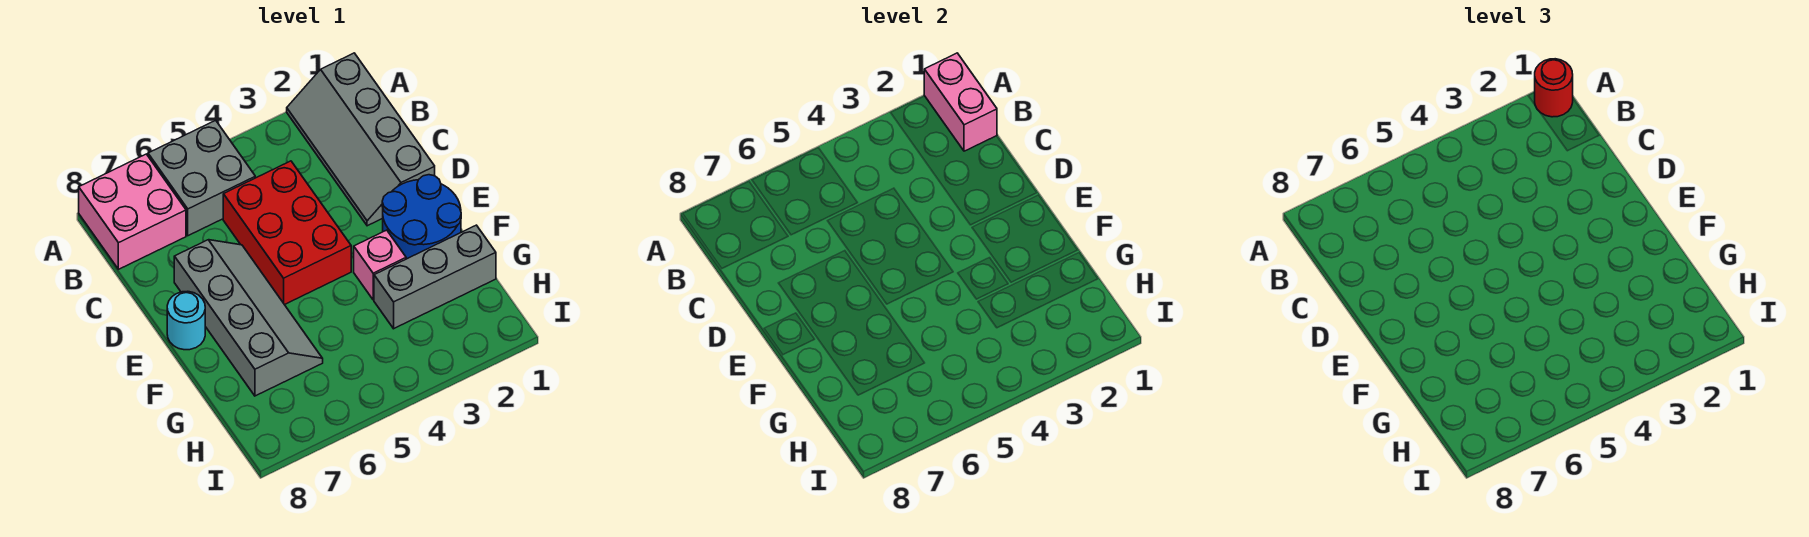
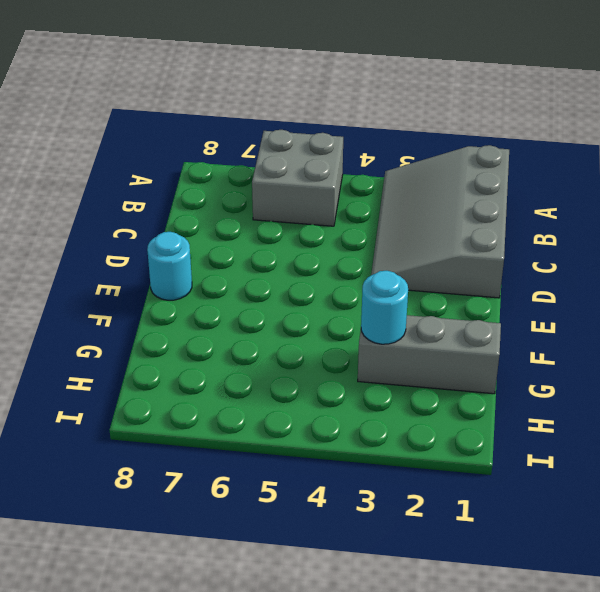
grey slope A1:D3 level 1 top 1 -> grey slope A1:D2 level 1 top 1
cyan round brick G3 level 2 -> none
none -> pink brick A7:B8 level 1
none -> red brick C4:E5 level 1

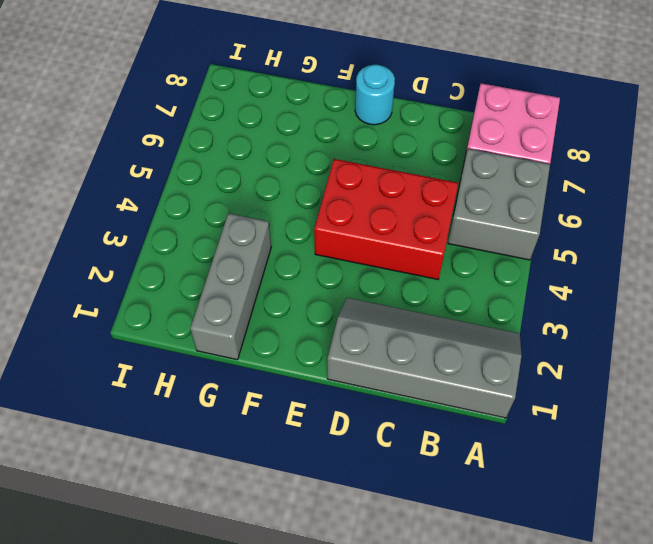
none -> grey slope D6:G7 level 1 top 7
none -> blue round brick E1:F2 level 1

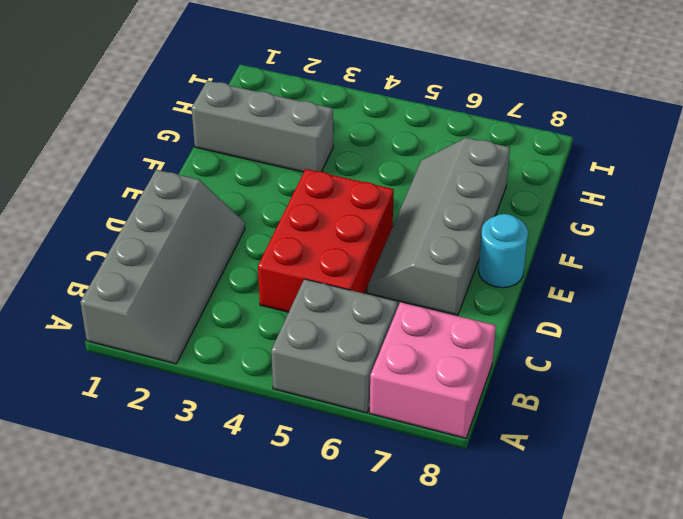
none -> blue round brick E1:F2 level 1
none -> pink brick F3 level 1

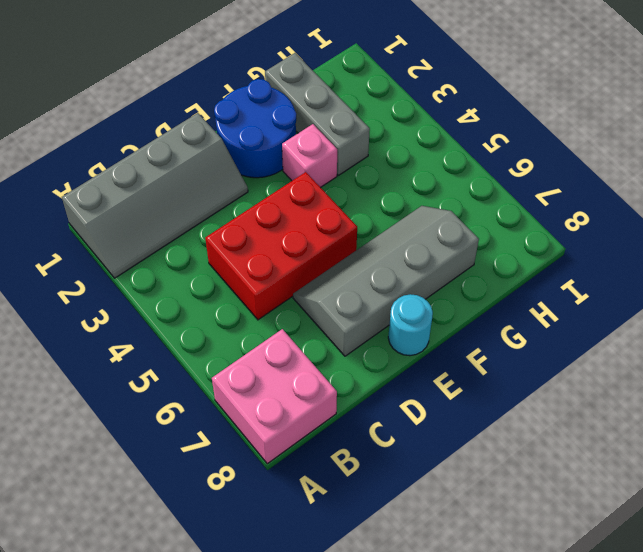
none -> grey brick A5:B6 level 1
none -> pink brick A1:B1 level 2

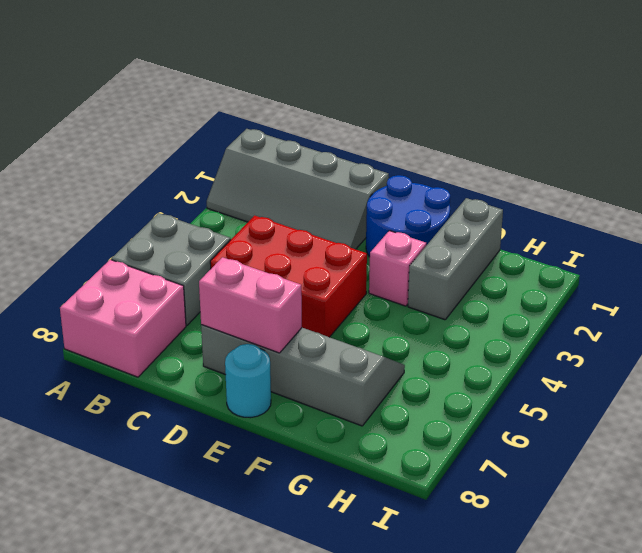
pink brick D7:E7 level 2 -> pink brick A1:B1 level 2
none -> red round brick A1 level 3

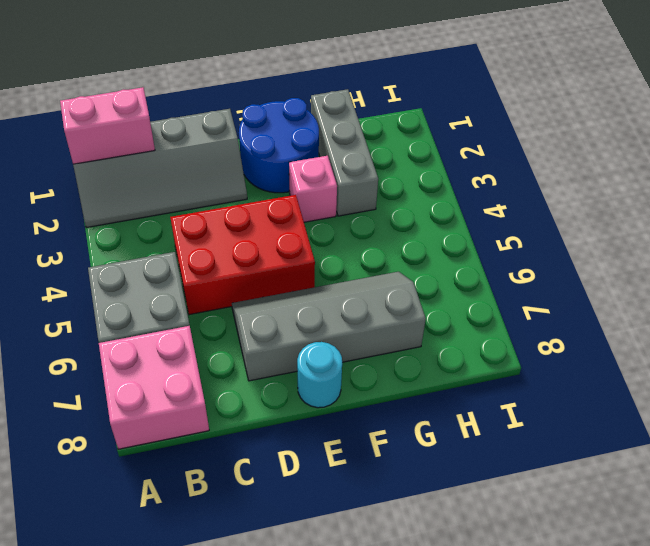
none -> red round brick A1 level 3

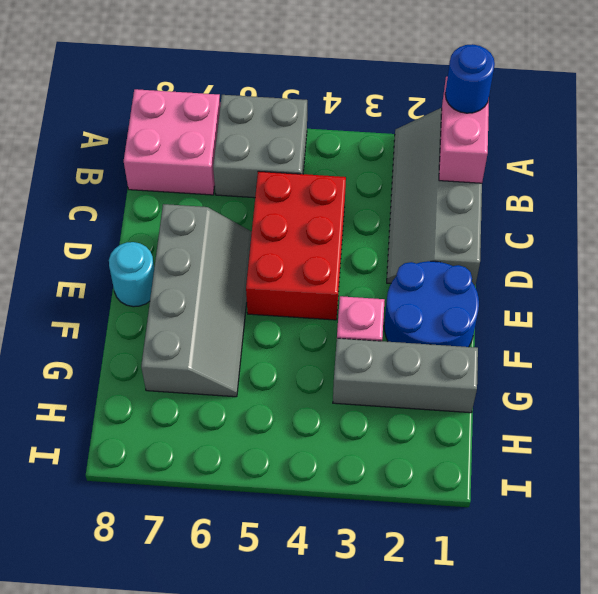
blue round brick A1 level 3 -> red round brick A1 level 3

